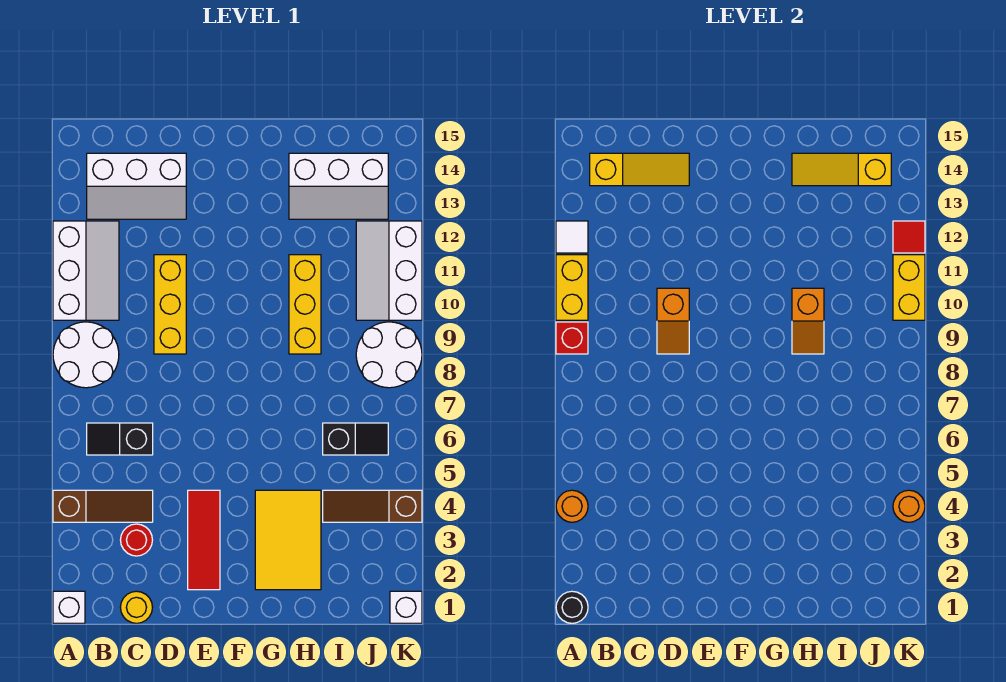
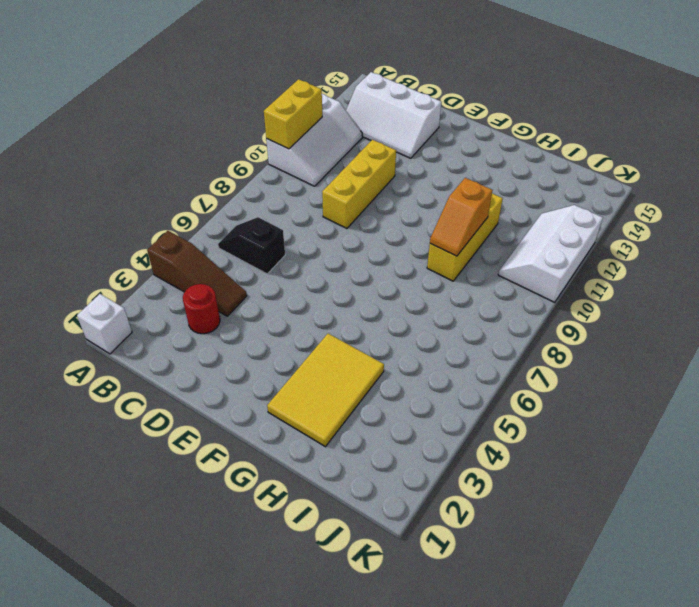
none -> white round brick A8:B9 level 1
none -> yellow round brick C1 level 1
none -> red tile E2:E4 level 1
none -> white slope H13:J14 level 1 top 14

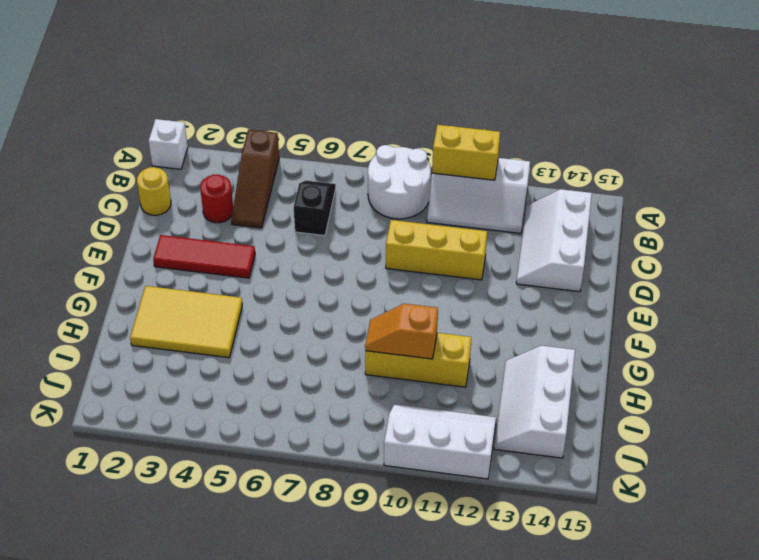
none -> brown slope I4:K4 level 1 top K
none -> black slope I6:J6 level 1 top I
none -> white round brick J8:K9 level 1
none -> white brick K1 level 1

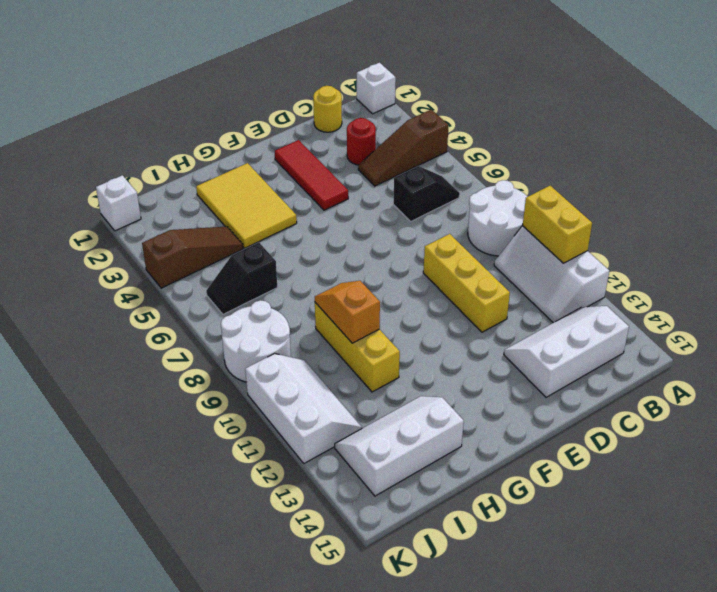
none -> black round brick A1 level 2
none -> orange round brick A4 level 2
none -> red brick A9 level 2
none -> white tile A12 level 2

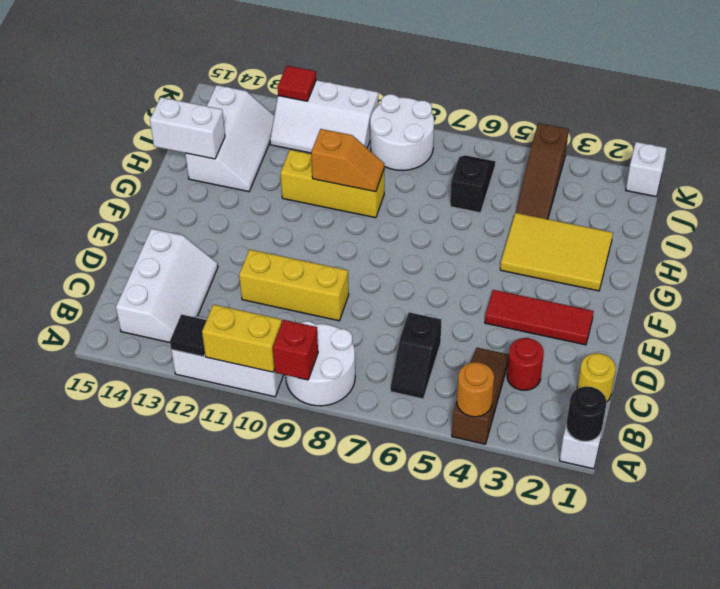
black tile A12 level 2 -> white tile A12 level 2
white brick H14:H15 level 2 -> yellow slope H14:J14 level 2 top J
none -> yellow slope B14:D14 level 2 top B
none -> orange slope D9:D10 level 2 top 10
none -> orange round brick K4 level 2
none -> yellow brick K10:K11 level 2

